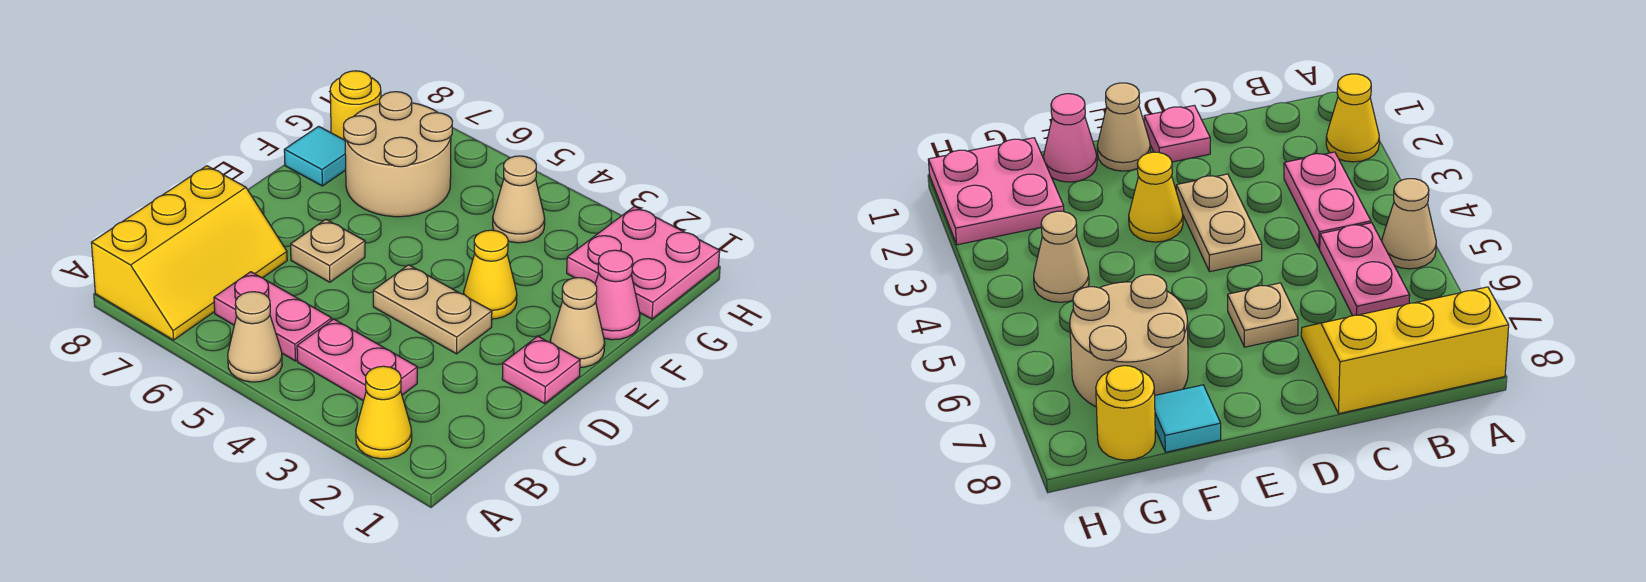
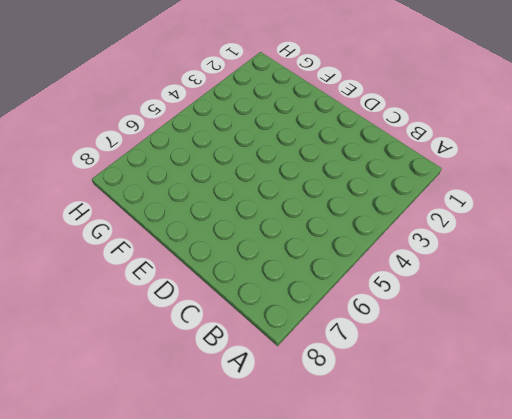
none -> yellow cone A2 level 1
none -> tan cone A5 level 1
none -> yellow slope A7:C8 level 1 top 8

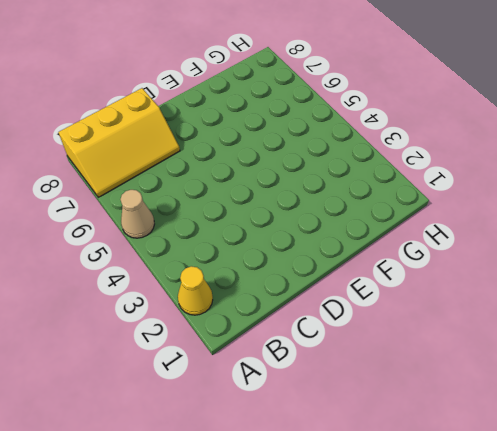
none -> pink plate B3:B4 level 1
none -> pink plate B5:B6 level 1
none -> pink plate D1 level 1

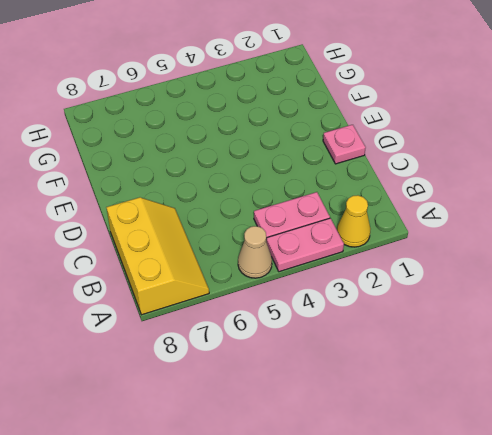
pink plate A3:A4 level 1 -> pink plate B5:B6 level 1
none -> tan plate D3:D4 level 1
none -> tan plate D6 level 1
none -> tan cone E1 level 1

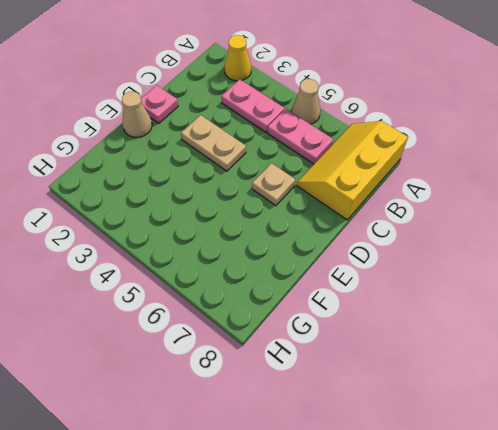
none -> yellow cone E3 level 1
none -> pink cone F1 level 1
none -> tan round brick F6:G7 level 1

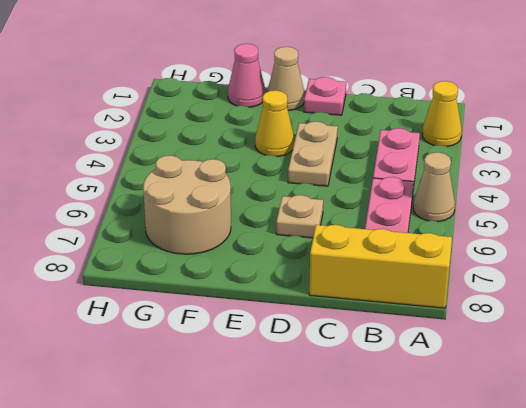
none -> cyan tile F8 level 1
none -> pink plate G1:H2 level 1
none -> tan cone G4 level 1

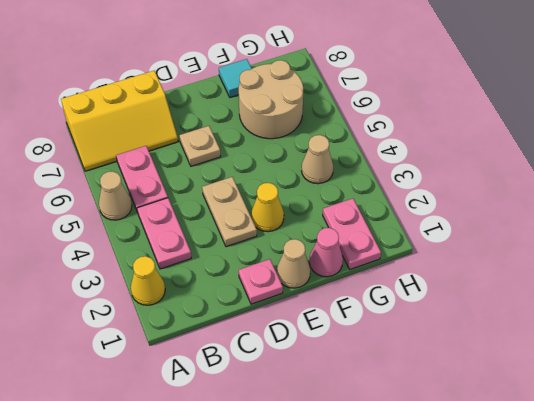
pink plate G1:G2 level 1 -> pink plate G1:H2 level 1
none -> yellow round brick G8 level 1

